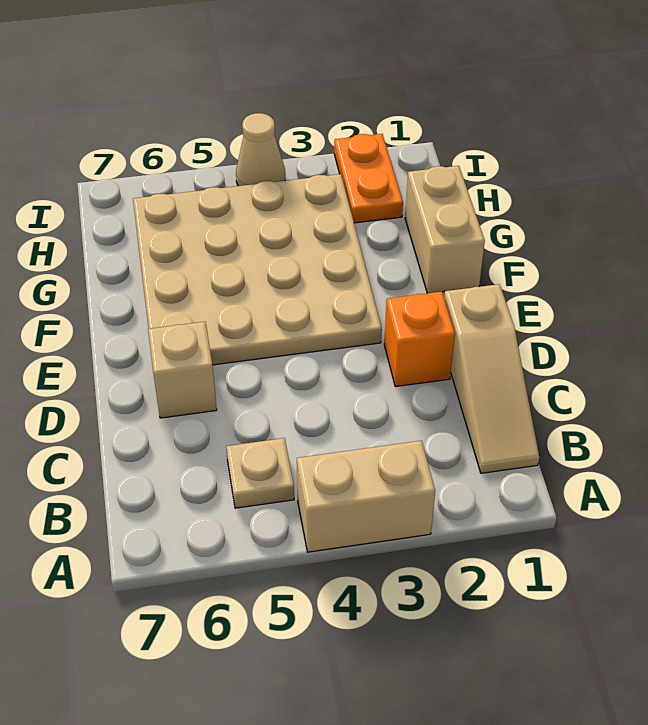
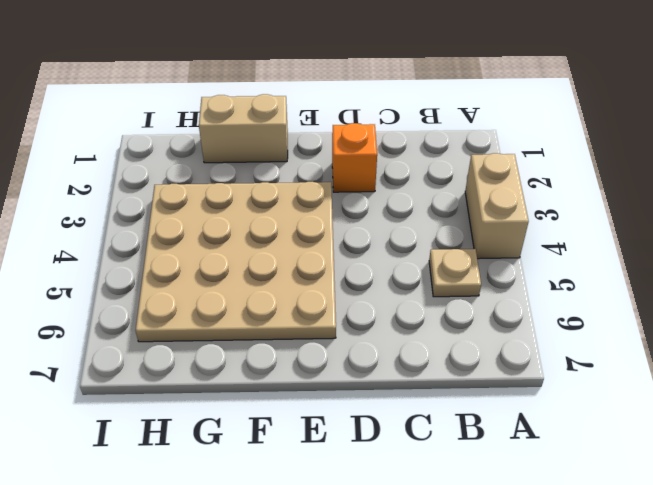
none -> tan slope B1:D1 level 1 top D
none -> tan brick D6 level 1

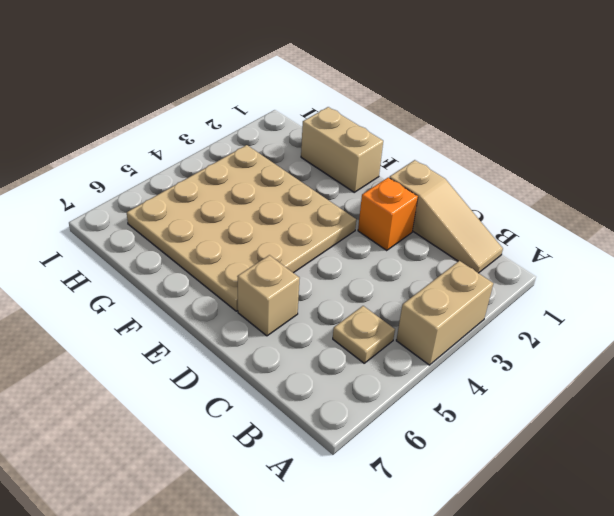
none -> orange plate H2:I2 level 1
none -> tan cone I4 level 1

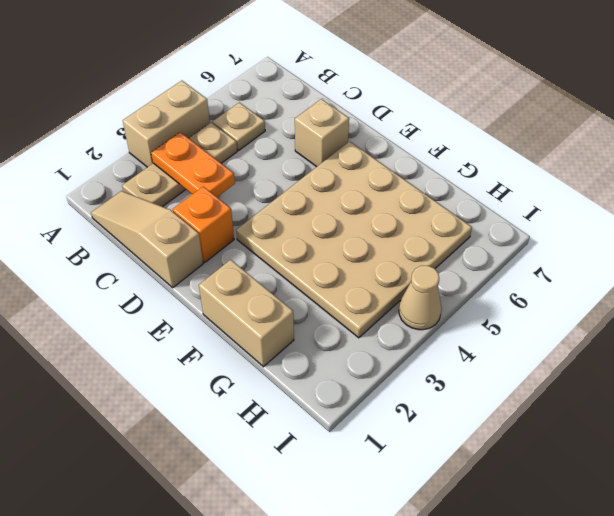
tan plate B2:B4 level 1 -> none
orange plate B3:C3 level 2 -> orange plate H2:I2 level 1

